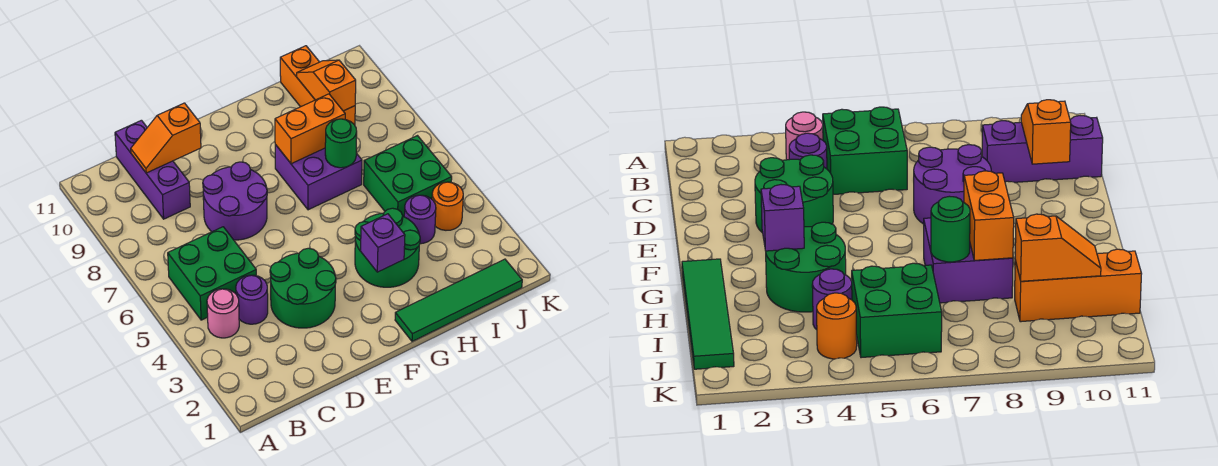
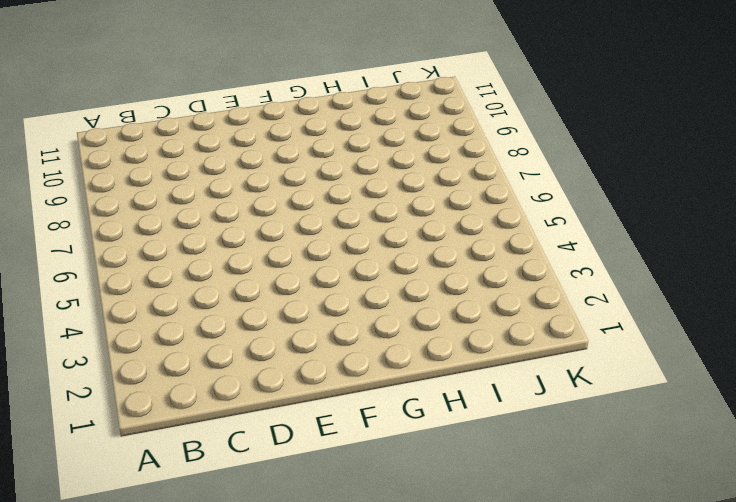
none -> pink round brick B4 level 1
none -> green brick B5:C6 level 1
none -> purple round brick C4 level 1

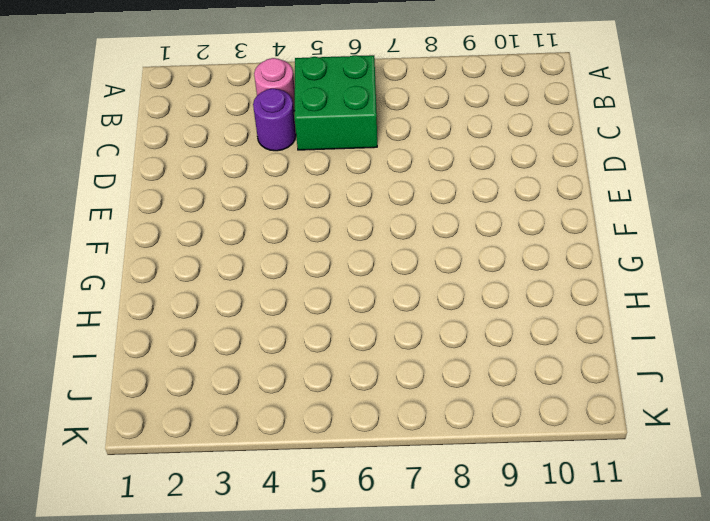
none -> purple brick C9:C11 level 1
none -> green round brick D3:E4 level 1
none -> purple round brick D7:E8 level 1

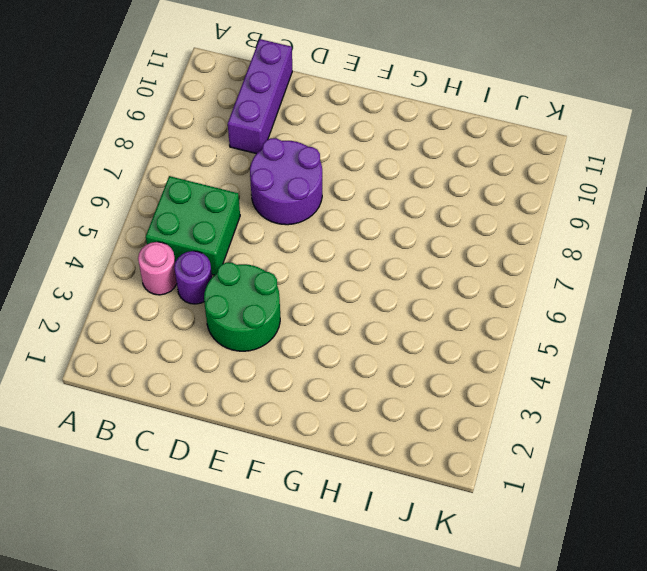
none -> green tile G1:J1 level 1
none -> green round brick G3:H4 level 1
none -> purple brick G7:H8 level 1

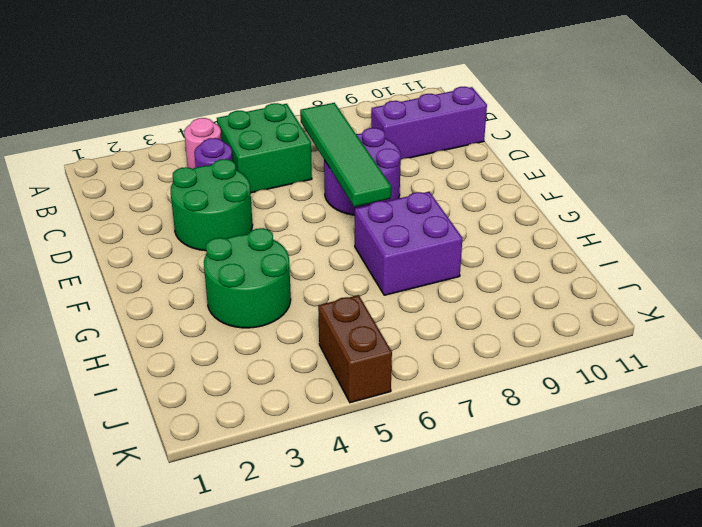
green tile C7:F7 level 2 -> green tile G1:J1 level 1
brown brick J5:K5 level 1 -> green brick I5:J6 level 1
none -> purple round brick I4 level 1
none -> orange brick I9:I11 level 1
none -> orange round brick J4 level 1

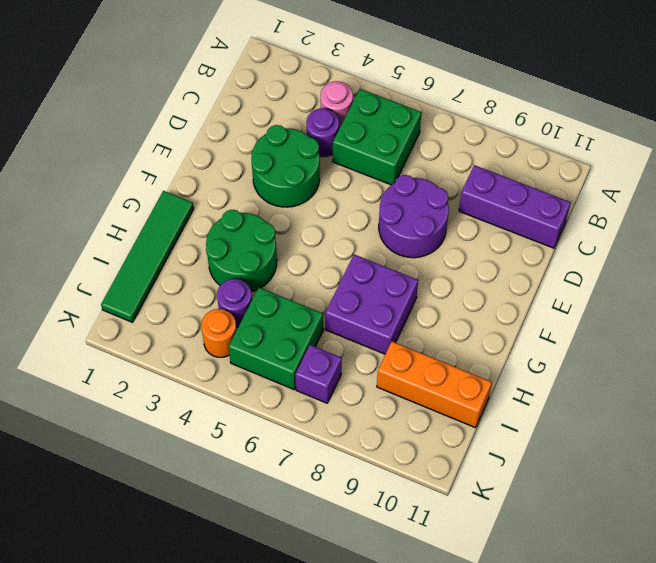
purple brick J7 level 1 -> purple brick G3 level 2
none -> orange slope C10:D10 level 2 top D
none -> orange brick G8:H8 level 2
none -> green round brick H7 level 2

